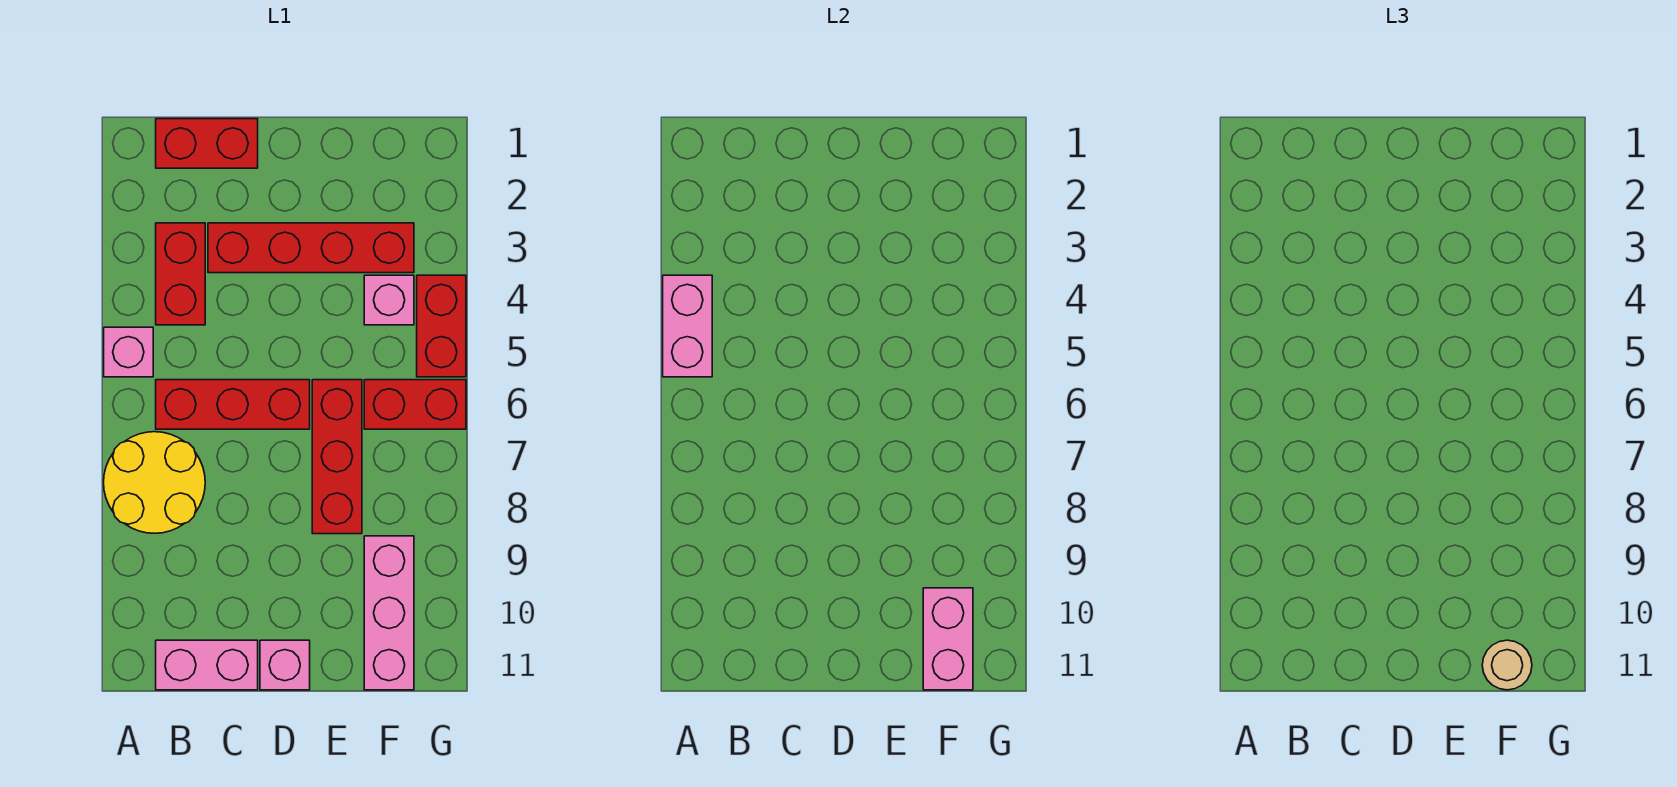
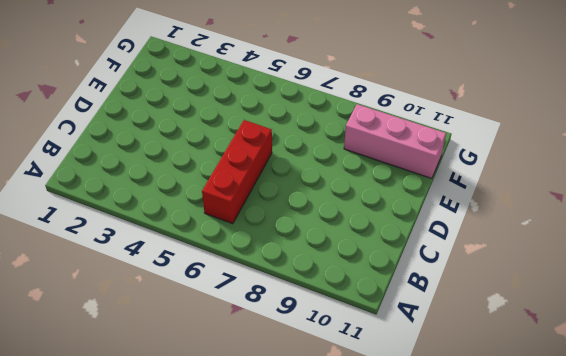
none -> pink brick A5 level 1
none -> yellow round brick A7:B8 level 1
none -> red brick B1:C1 level 1

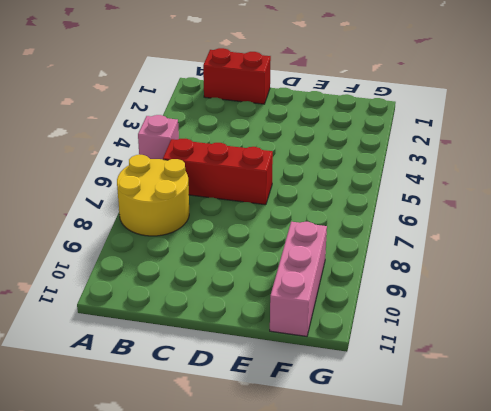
none -> red brick B3:B4 level 1
none -> pink brick B11:C11 level 1
none -> red brick C3:F3 level 1

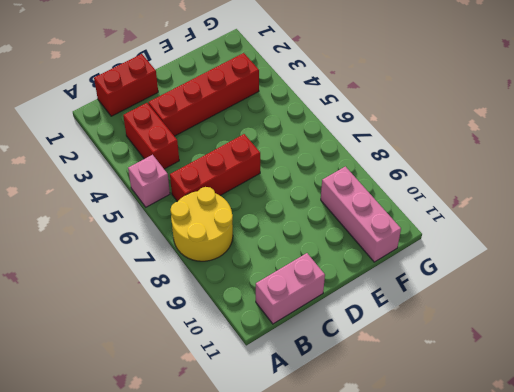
none -> pink brick D11 level 1
none -> red brick E6:E8 level 1
none -> pink brick F4 level 1

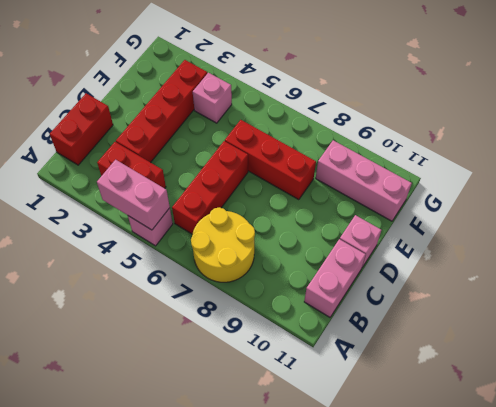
none -> red brick F6:G6 level 1
none -> red brick G4:G5 level 1
none -> pink brick F10:F11 level 2

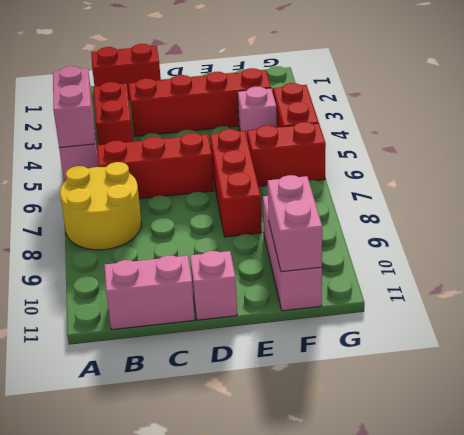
none -> tan round brick F11 level 3

